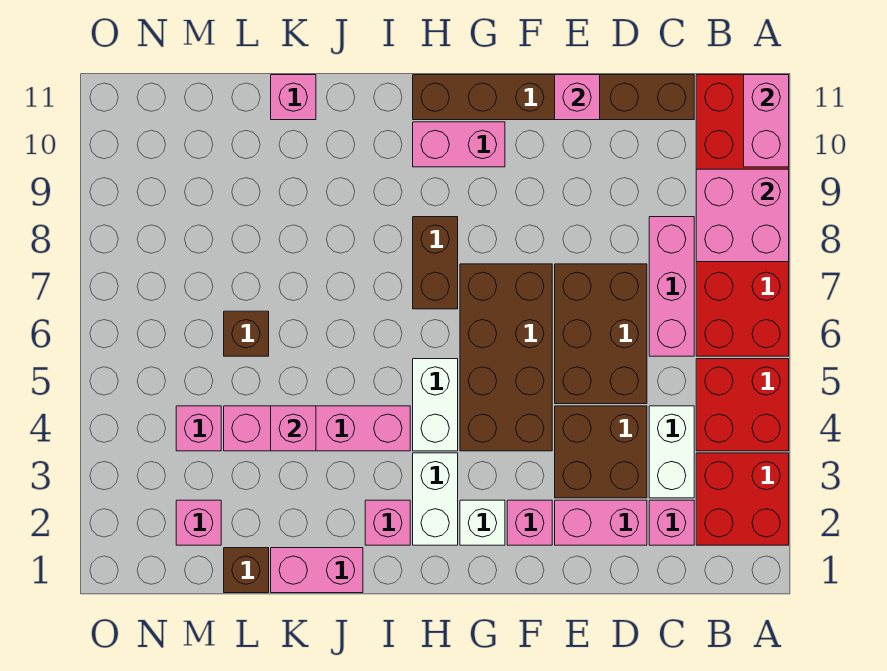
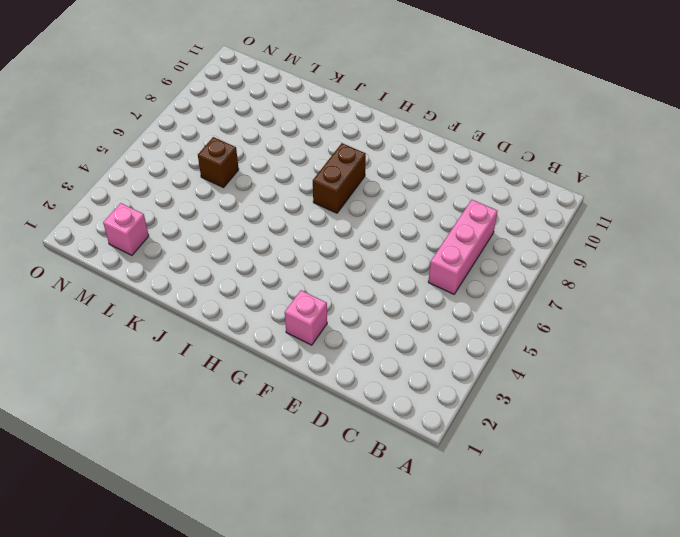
none -> red brick A2:B3 level 1
none -> red brick A4:B5 level 1
none -> red brick A6:B11 level 1

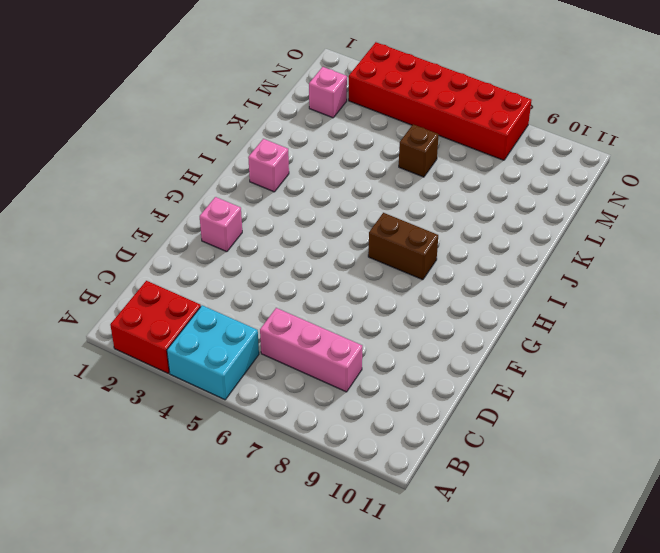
cyan brick A4:B5 level 1 -> red brick A4:B5 level 1
red brick N3:O8 level 1 -> red brick A6:B11 level 1
none -> pink brick C2 level 1
none -> white brick C3:C4 level 1
none -> brown brick C11:H11 level 1

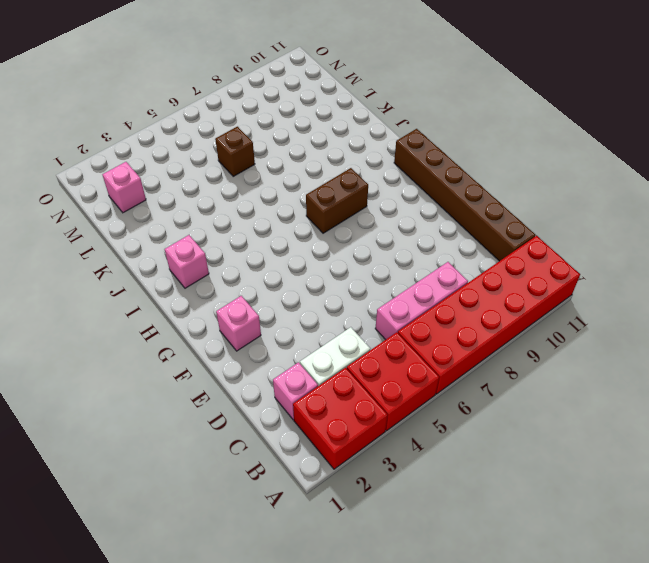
none -> pink brick D2:E2 level 1
none -> brown brick D3:E4 level 1
none -> brown brick D5:E7 level 1

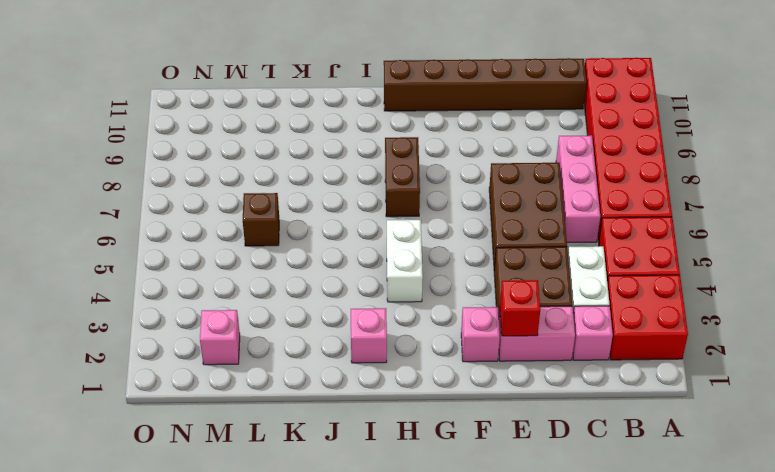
red brick E2 level 2 -> none
none -> brown brick F4:G7 level 1
none -> white brick G2 level 1
none -> pink brick G10:H10 level 1

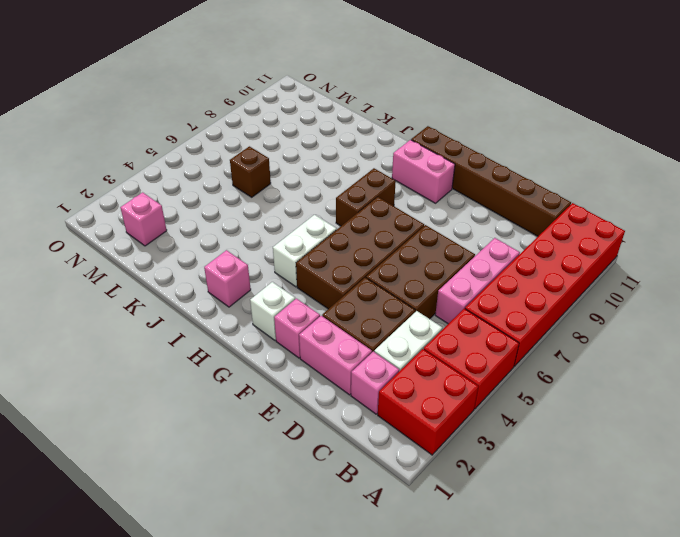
none -> white brick H2:H3 level 1
none -> pink brick I4:L4 level 1
none -> pink brick J1:K1 level 1

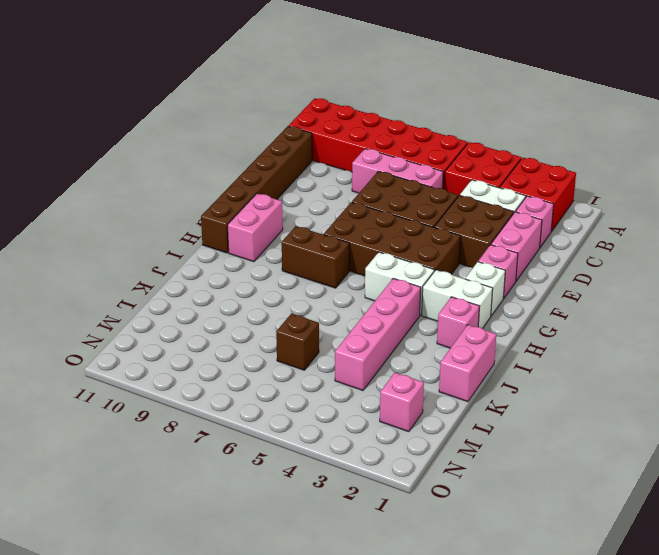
none -> pink brick K11 level 1
none -> brown brick L1 level 1
none -> pink brick M4 level 1

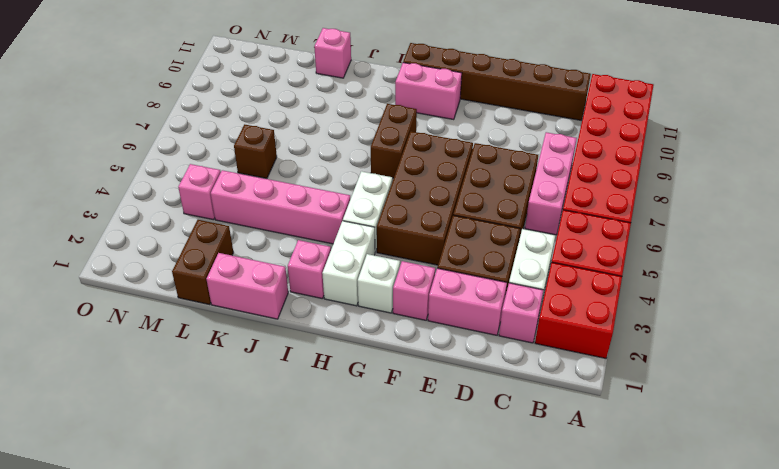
brown brick L1:L2 level 1 -> brown brick L1 level 1
none -> pink brick M2 level 1
none -> pink brick A8:B9 level 2
none -> pink brick A10:A11 level 2

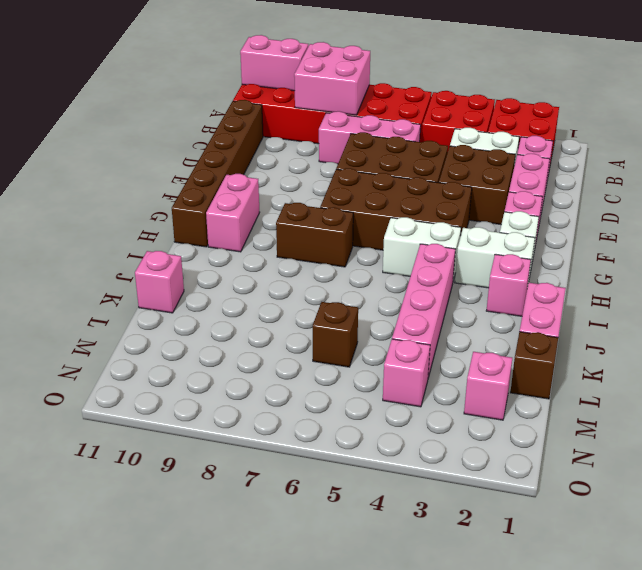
none -> pink brick E11 level 2
none -> pink brick K4 level 2

